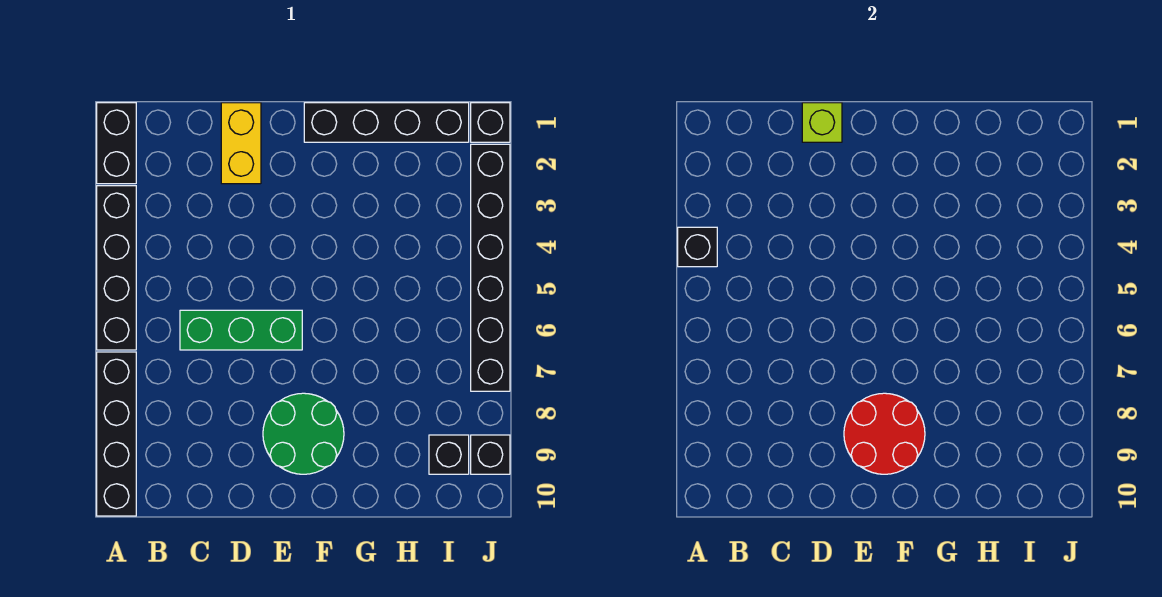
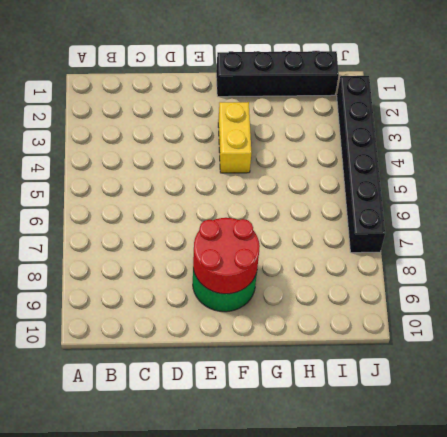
yellow brick F3:F4 level 1 -> yellow brick D1:D2 level 1
none -> black brick A1:A2 level 1
none -> black brick A3:A6 level 1
none -> black brick A7:A10 level 1

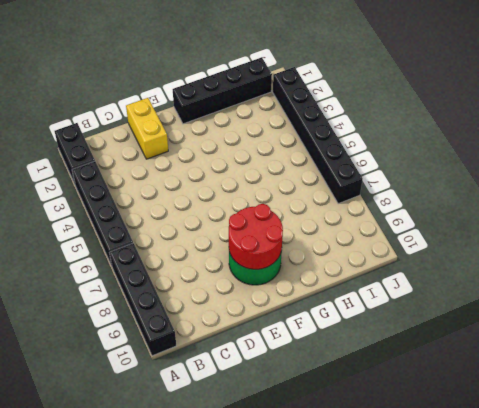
none -> green brick C6:E6 level 1
none -> black brick I9 level 1
none -> black brick J1 level 1

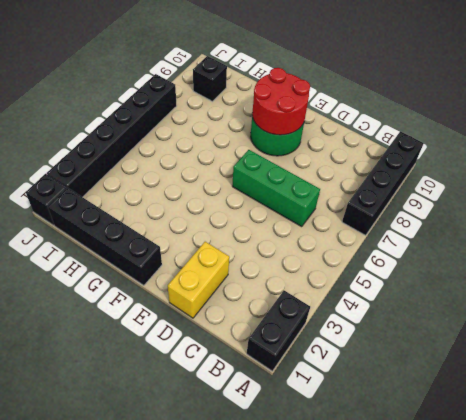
none -> black brick A3:A6 level 1
none -> black brick J9 level 1
none -> black brick A4 level 2

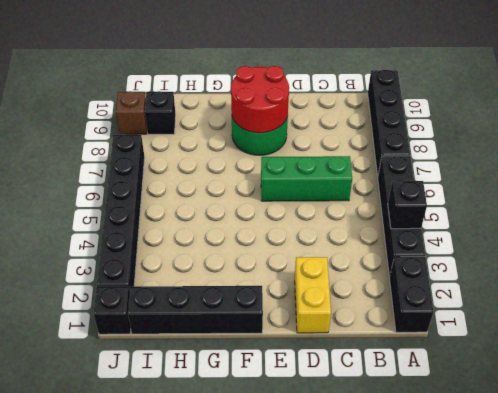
brown brick J9 level 1 -> black brick J9 level 1
none -> lime brick D1 level 2

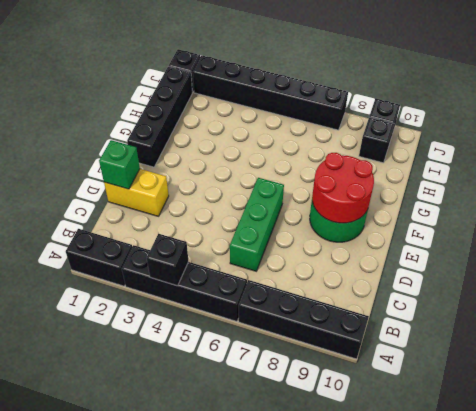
green brick D1 level 2 -> lime brick D1 level 2

